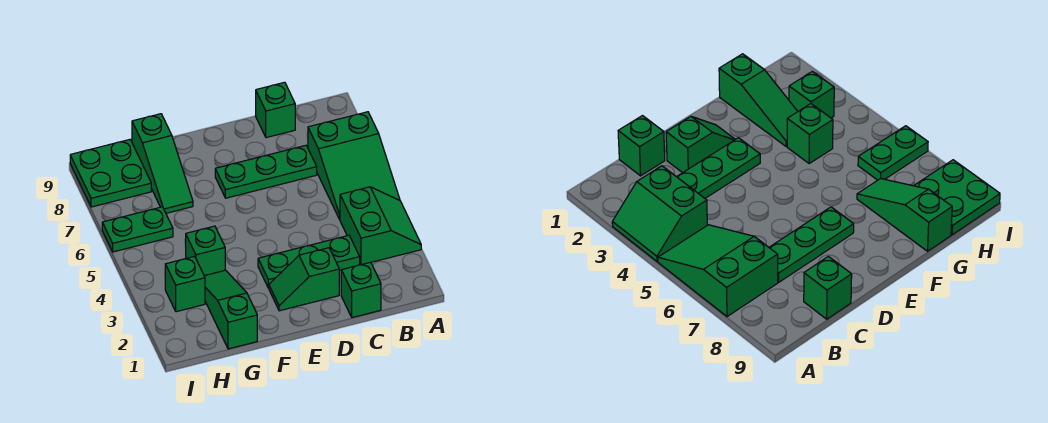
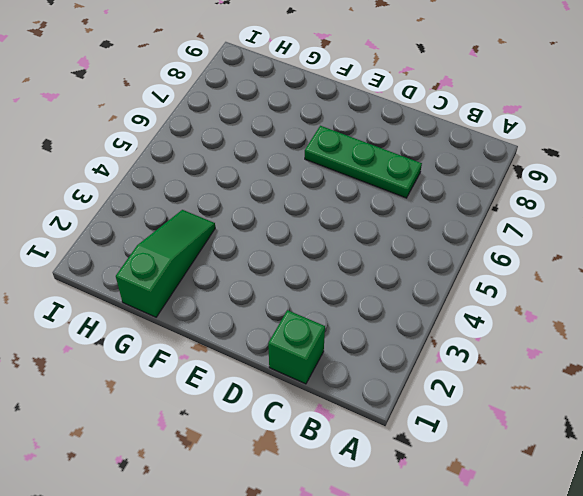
none -> green slope A3:B4 level 1 top B
none -> green slope A5:B7 level 1 top 7
none -> green plate C3:E3 level 1

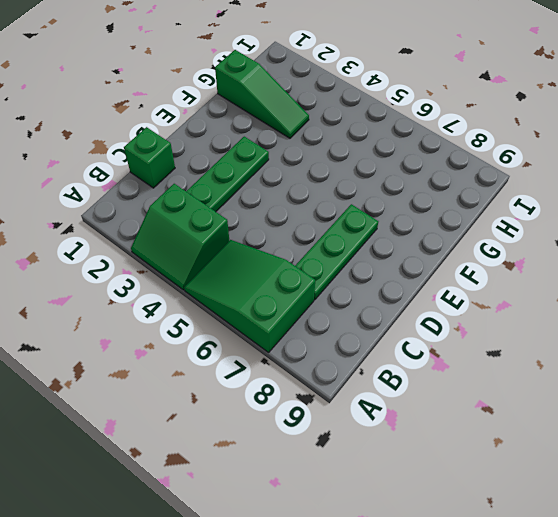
none -> green brick C9 level 1
none -> green slope D2:E2 level 1 top D
none -> green brick G4 level 1

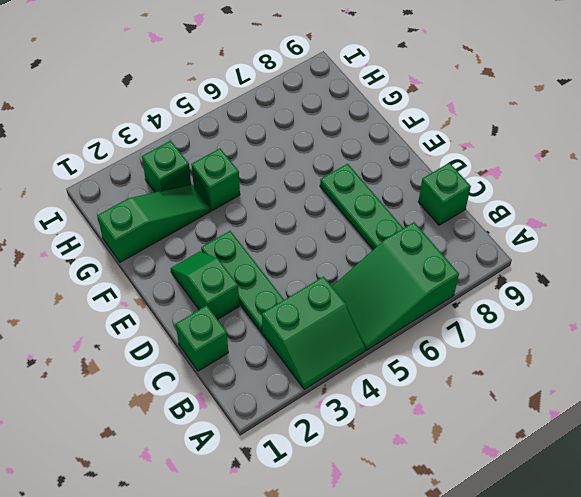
none -> green slope G7:G9 level 1 top 9
none -> green plate H6:I6 level 1
none -> green plate H8:I9 level 1

